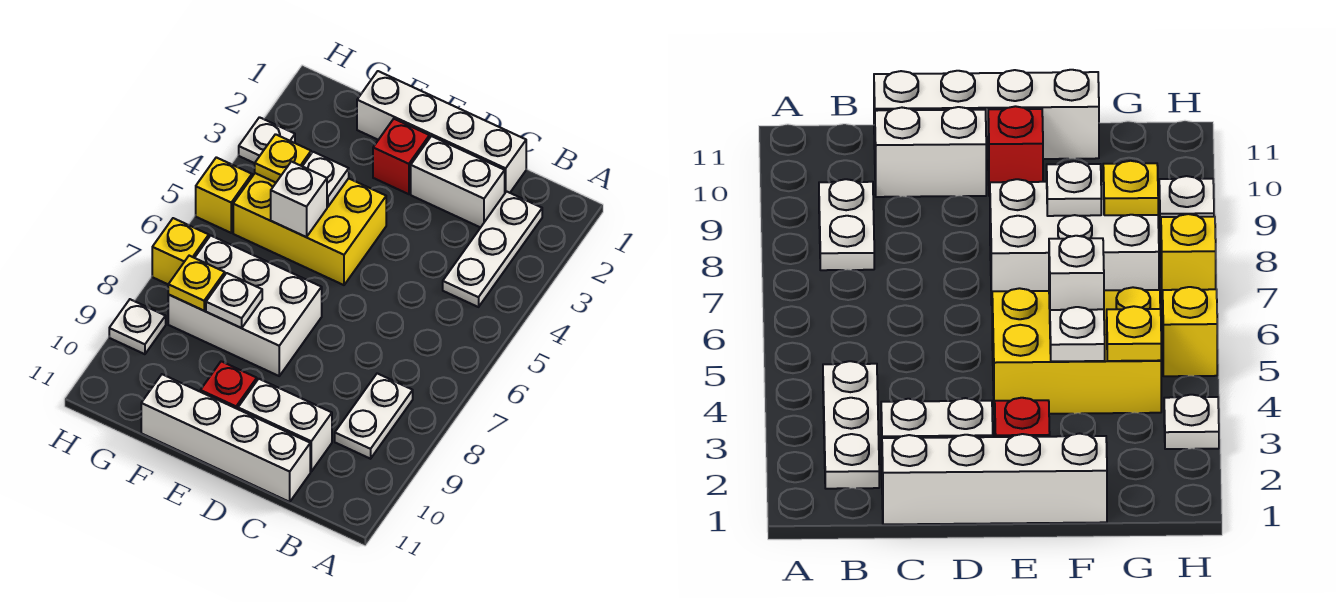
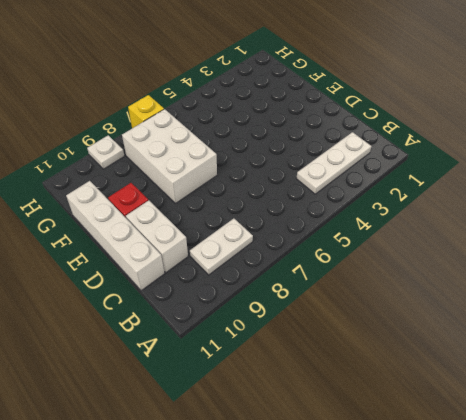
none -> white brick C1:F1 level 1
none -> white brick C2:D2 level 1
none -> red brick E2 level 1

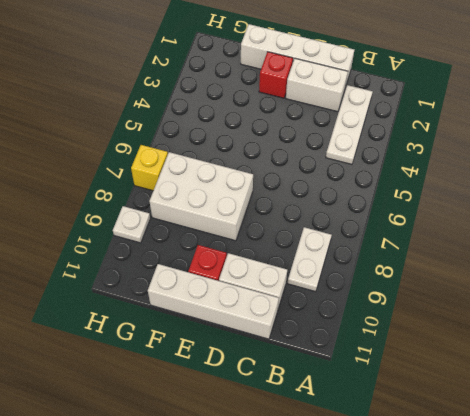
none -> yellow brick E4:G5 level 1
none -> white plate H3 level 1
none -> yellow brick H5 level 1

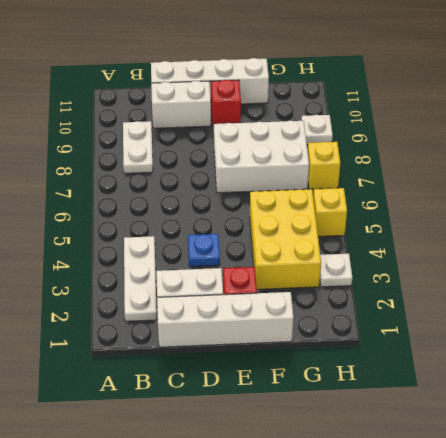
blue plate D4 level 1 -> none
yellow brick F3:G5 level 1 -> yellow brick E4:G5 level 1
none -> white plate F4 level 2
none -> white brick F5 level 2
none -> white plate F8 level 2

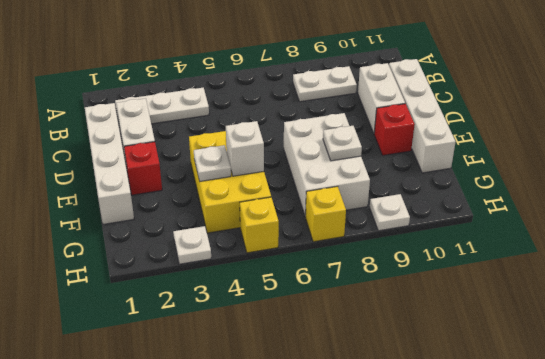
none -> yellow plate G4 level 2
none -> yellow plate G8 level 2

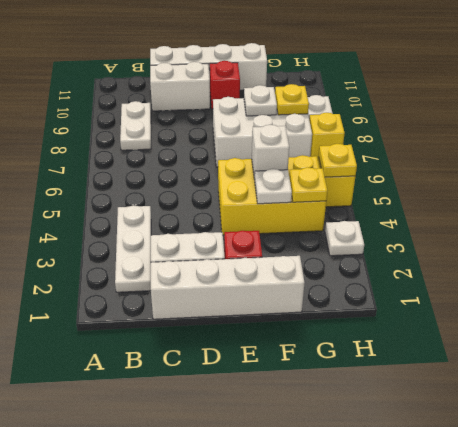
yellow plate H5 level 2 -> none

